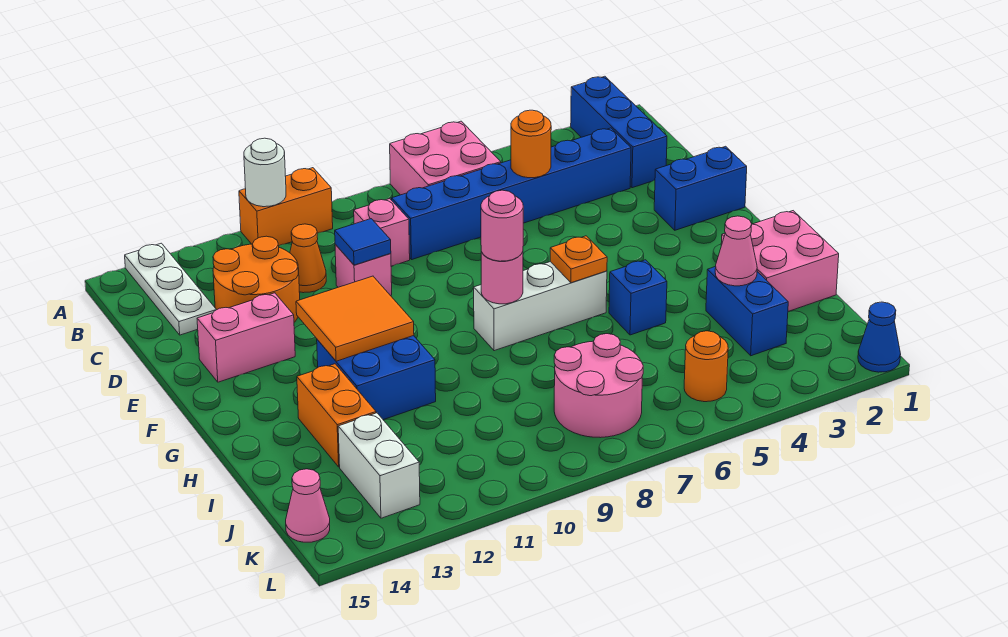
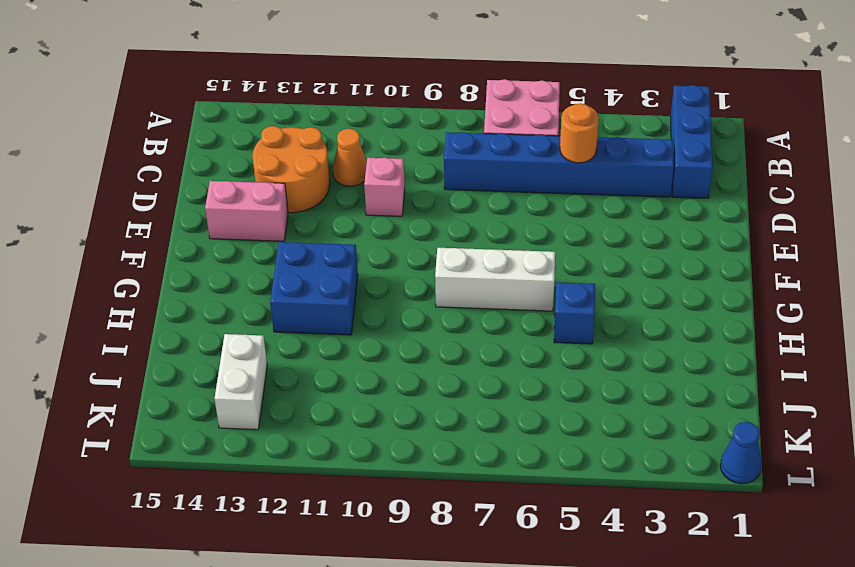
none -> orange brick A10:A11 level 1
none -> white plate A14:C14 level 1
none -> pink brick C9 level 1
none -> blue brick E1:E2 level 1

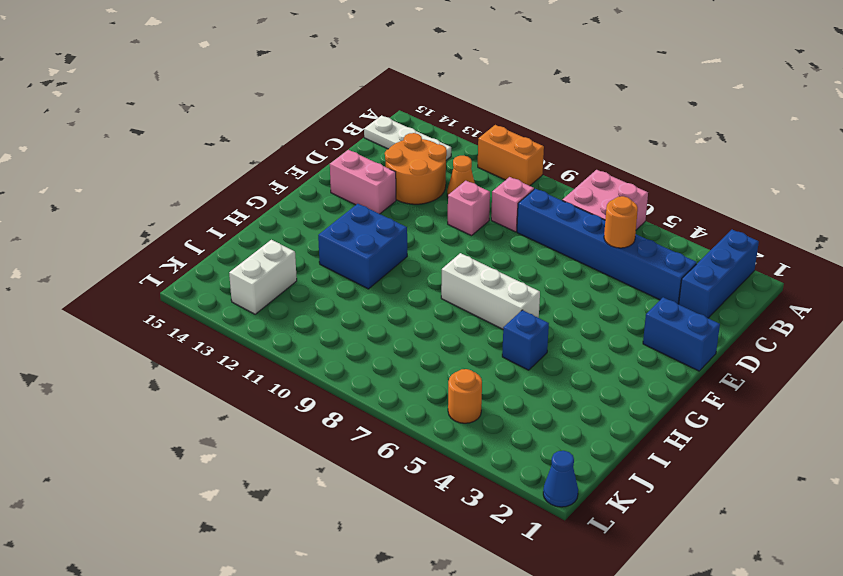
white plate B13:B15 level 1 -> white plate A14:C14 level 1
none -> pink brick H1:I2 level 1
none -> orange brick H13:I13 level 1
none -> blue brick I3:J3 level 1
none -> pink round brick J7:K8 level 1

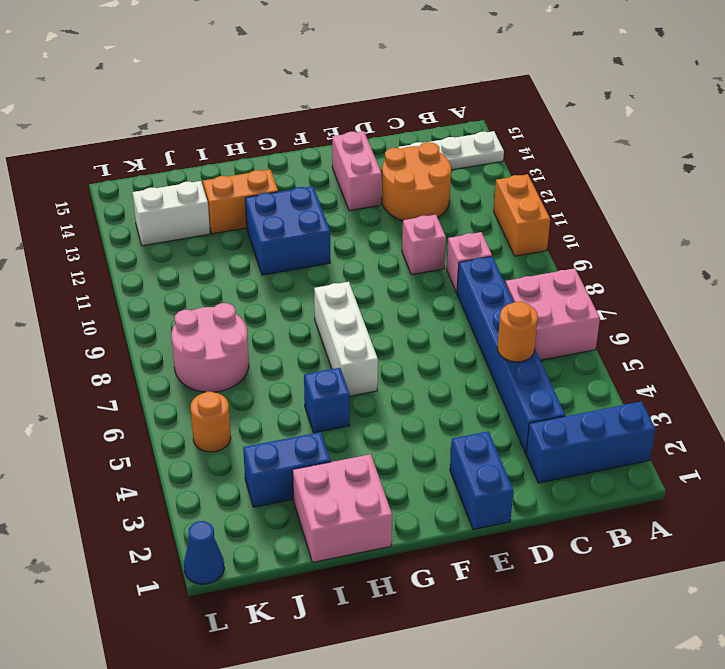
none -> orange cone C11 level 1
none -> pink cone K15 level 1
none -> white round brick A11 level 2
none -> blue tile D10 level 2

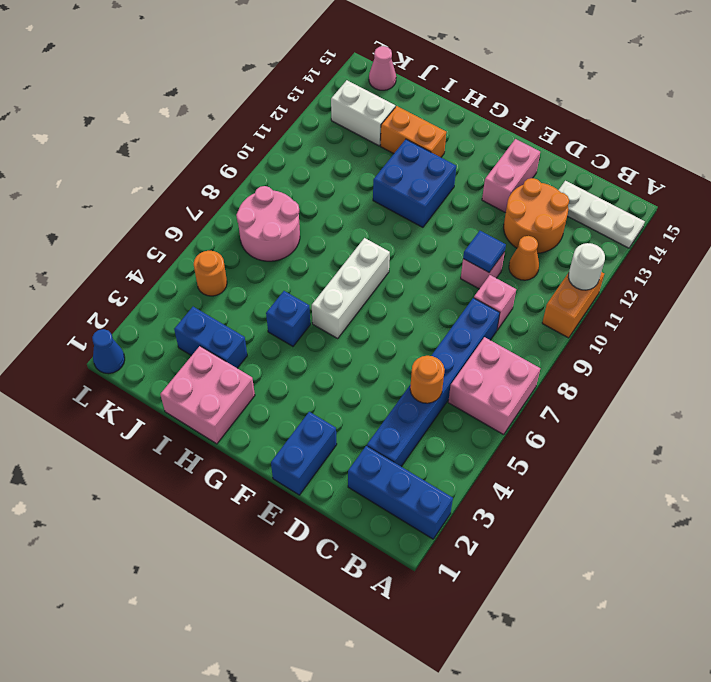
none -> orange tile F11:G12 level 2
none -> orange plate G6 level 2
none -> pink round brick G8 level 2
none -> pink cone I3 level 2

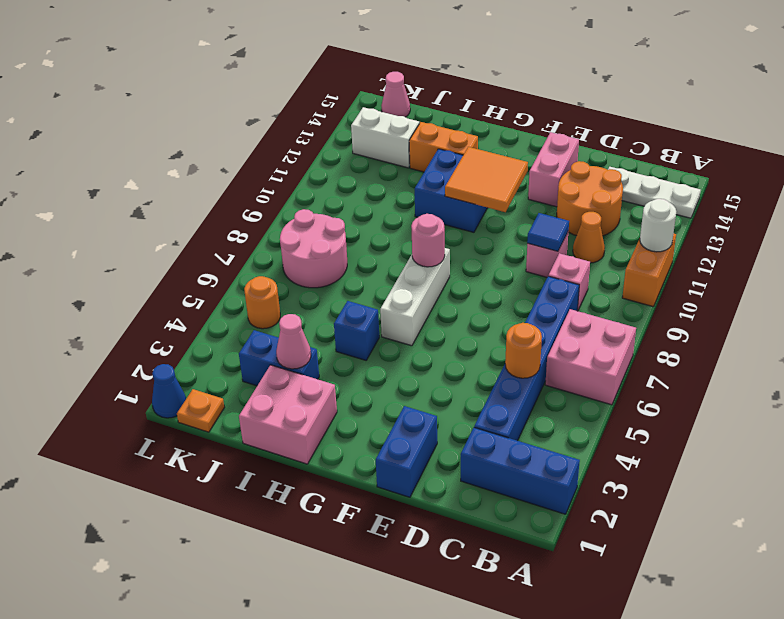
orange plate K1 level 1 -> orange plate G6 level 2
none -> pink round brick G8 level 3

